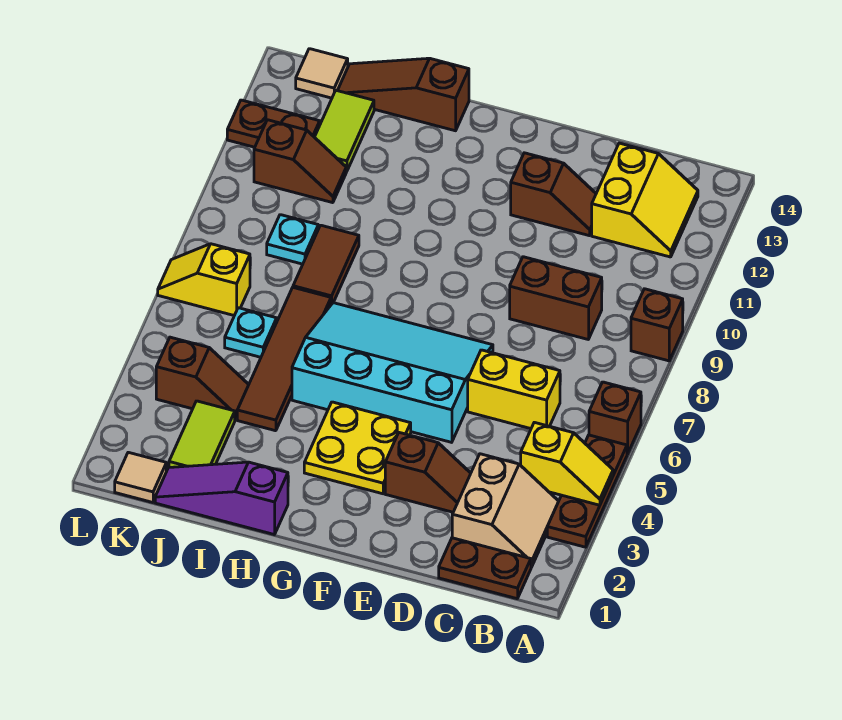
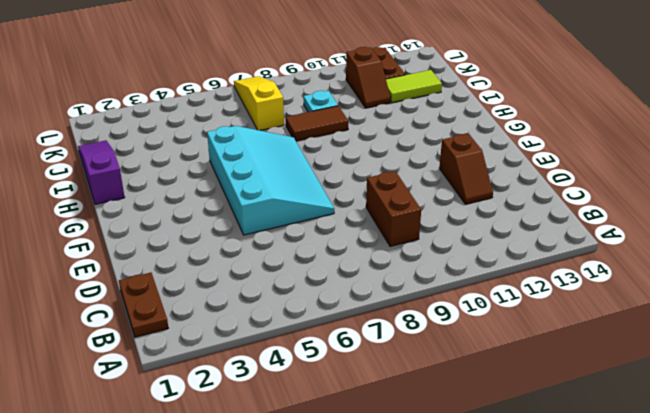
yellow slope J7:L7 level 1 top J -> yellow slope K7:L7 level 1 top K
none -> brown plate A3:A5 level 1
none -> brown brick A6 level 1
none -> brown brick A9 level 1

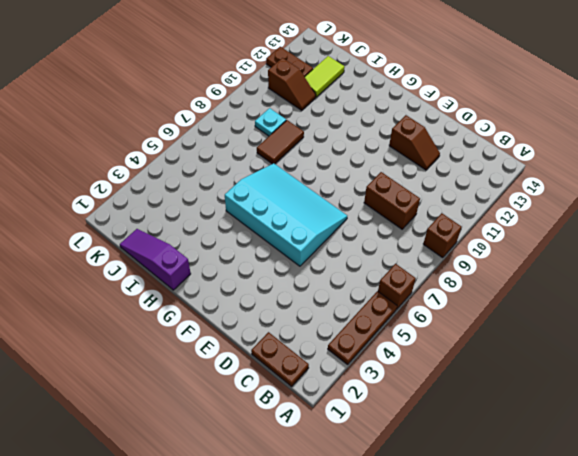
none -> tan slope B2:C3 level 1 top C
none -> yellow slope B12:C13 level 1 top C
none -> yellow brick C6:D6 level 1

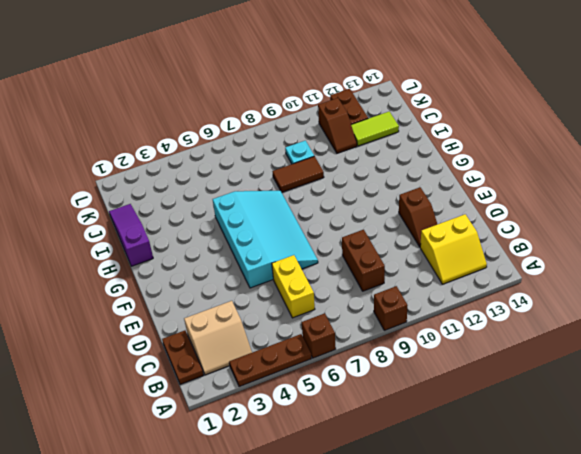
none -> brown slope D3:E3 level 1 top E
none -> yellow plate F3:G4 level 1
none -> brown slope H14:J14 level 1 top H

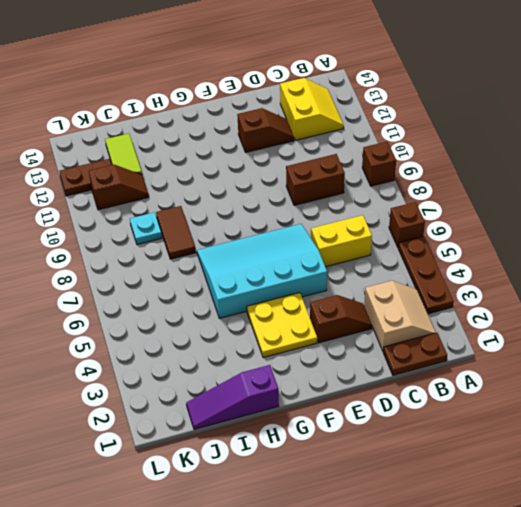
none -> brown slope H14:J14 level 1 top H
none -> brown tile I4:I7 level 1
none -> lime tile J2:J3 level 1

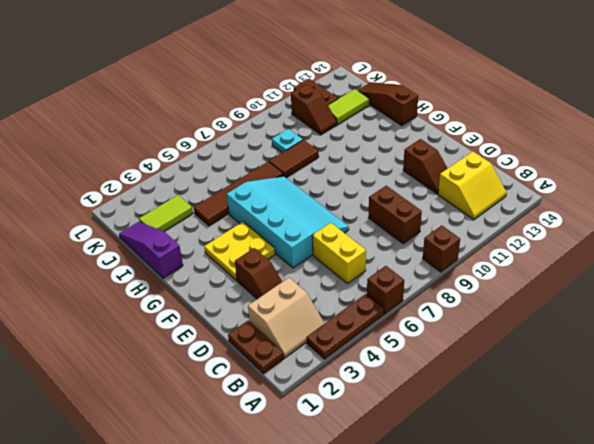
none -> brown slope J4:K4 level 1 top K
none -> cyan plate J6 level 1
none -> tan tile K1 level 1

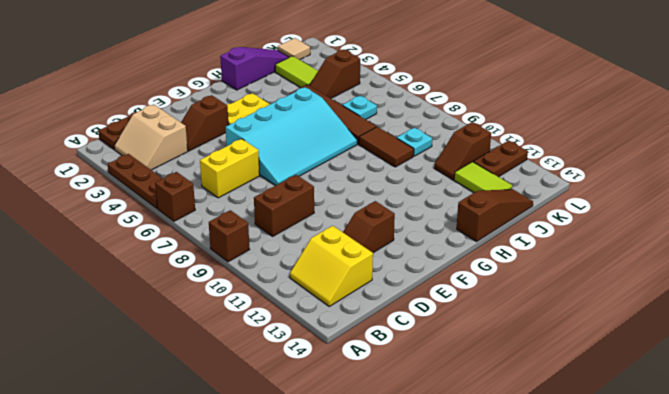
none -> yellow slope K7:L7 level 1 top K
none -> tan tile K14 level 1
none -> yellow slope A4:B4 level 2 top B

